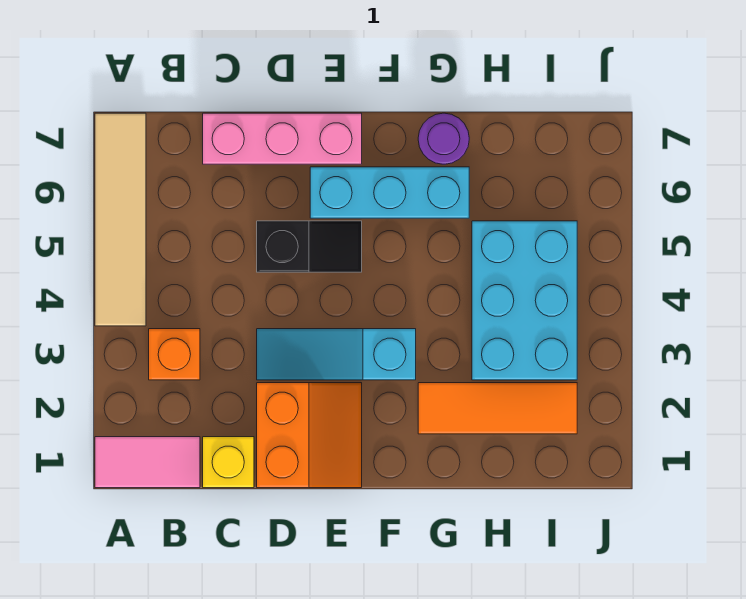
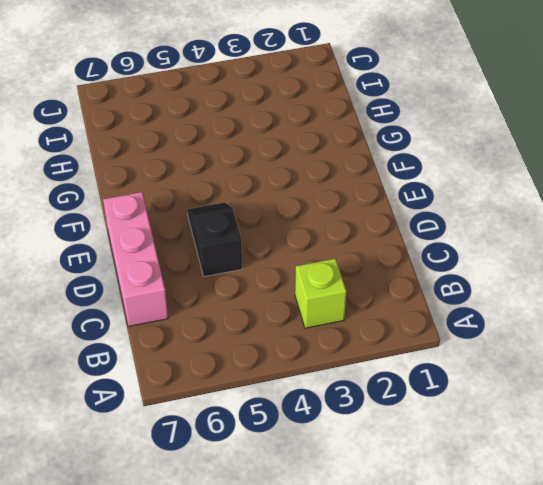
lime brick B3 level 1 -> orange brick B3 level 1
none -> pink tile A1:B1 level 1
none -> tan tile A4:A7 level 1
none -> yellow brick C1 level 1

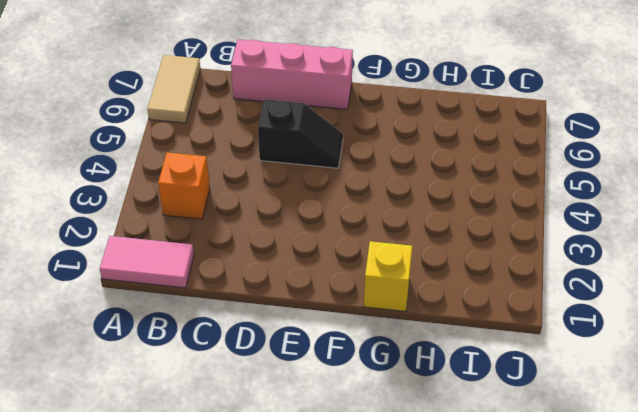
tan tile A6:A7 level 1 -> tan tile A4:A7 level 1
yellow brick G1 level 1 -> yellow brick C1 level 1
none -> orange slope D1:E2 level 1 top D
none -> cyan slope D3:F3 level 1 top F
none -> cyan brick E6:G6 level 1

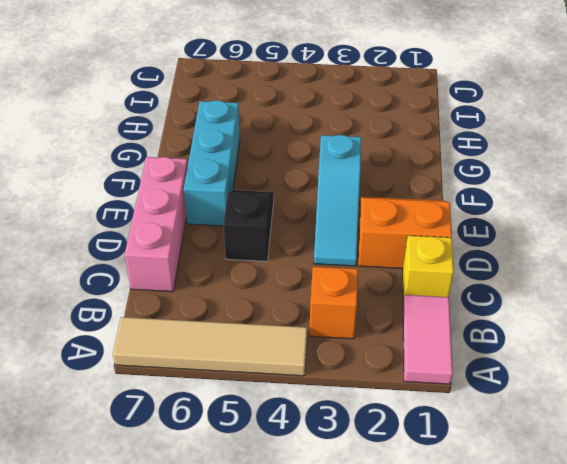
none -> orange tile G2:I2 level 1
none -> purple round brick G7 level 1
none -> cyan brick H3:I5 level 1

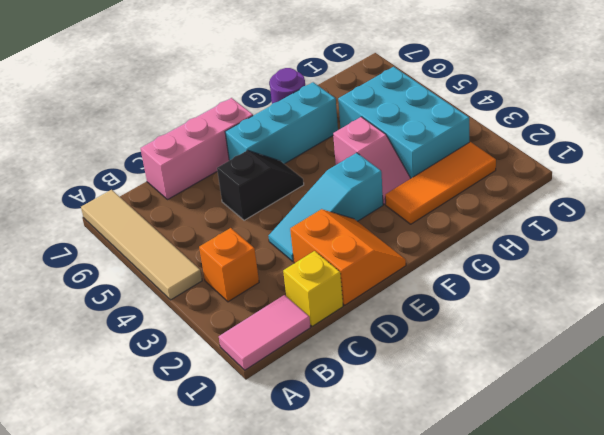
pink slope G3:G4 level 1 top 4 -> none

